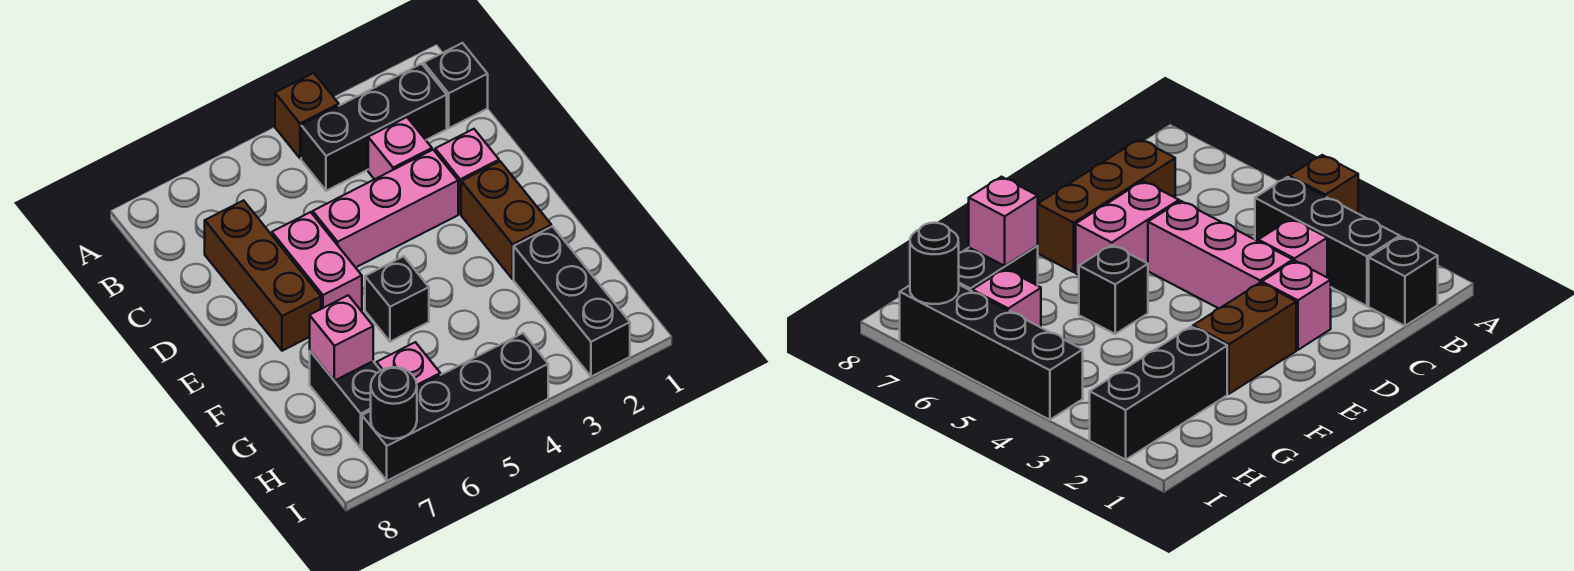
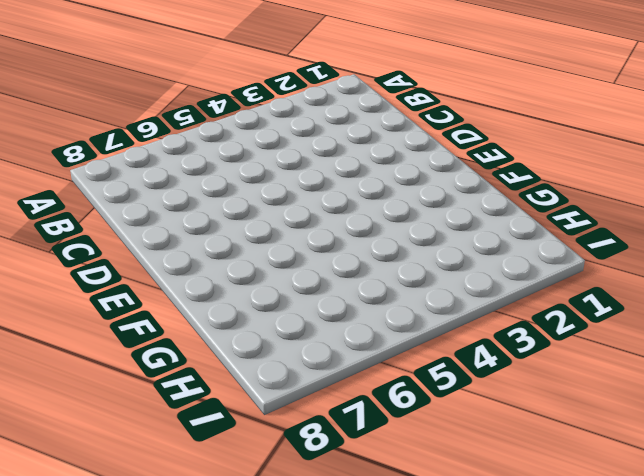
none -> brown brick A4 level 1
none -> black brick B1 level 1
none -> black brick B2:B4 level 1

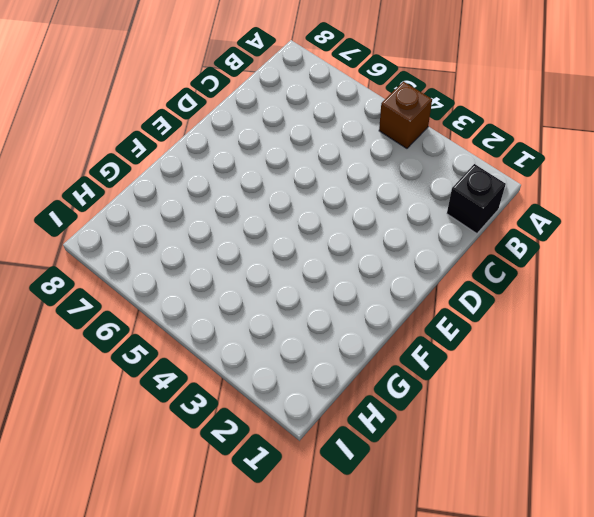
none -> black brick B2:B4 level 1
none -> pink brick C3 level 1
none -> brown brick C7:E7 level 1

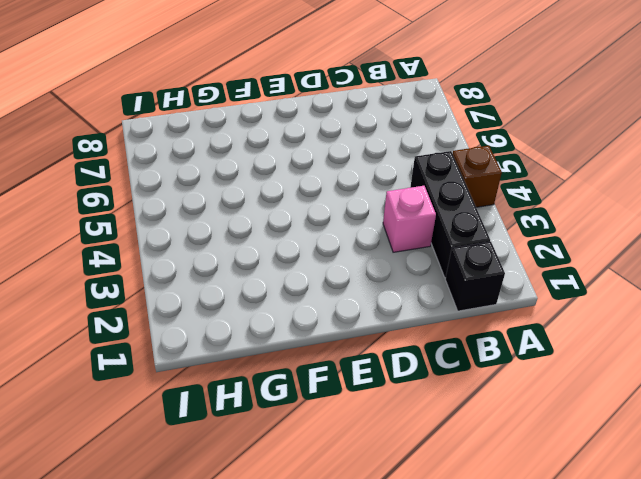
none -> brown brick C7:E7 level 1
none -> pink brick D2 level 1
none -> pink brick D3:D5 level 1

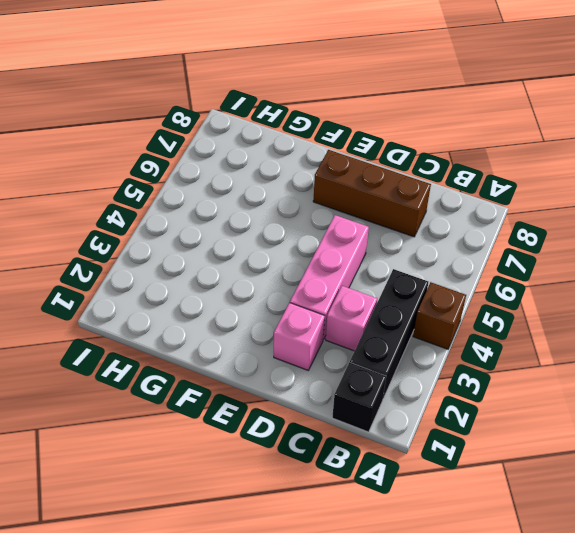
none -> pink brick D6:E6 level 1
none -> brown brick E2:F2 level 1
none -> black brick F5 level 1

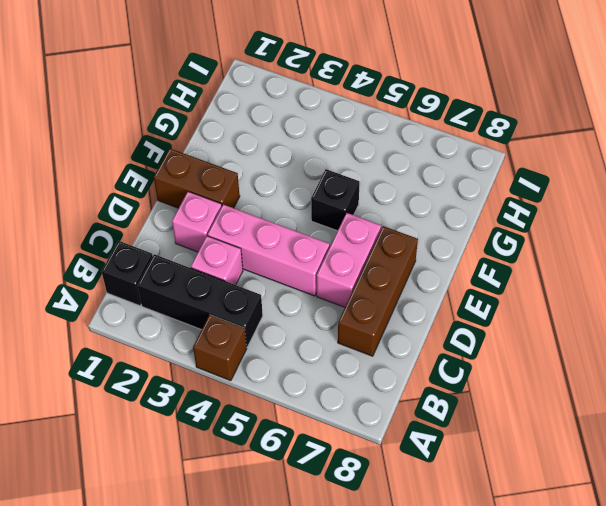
brown brick E1:E2 level 1 -> brown brick E2:F2 level 1
none -> black brick G2:I2 level 1
none -> black brick G7:H7 level 1
none -> pink brick H6 level 1

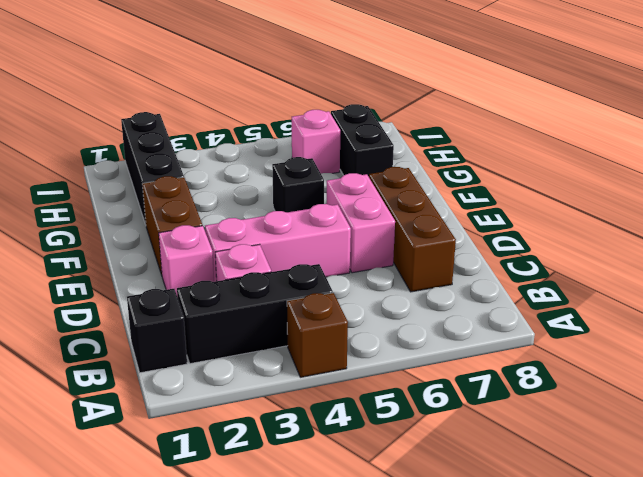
none -> black brick I4:I7 level 1
none -> pink brick G7 level 2
none -> black round brick I7 level 2

